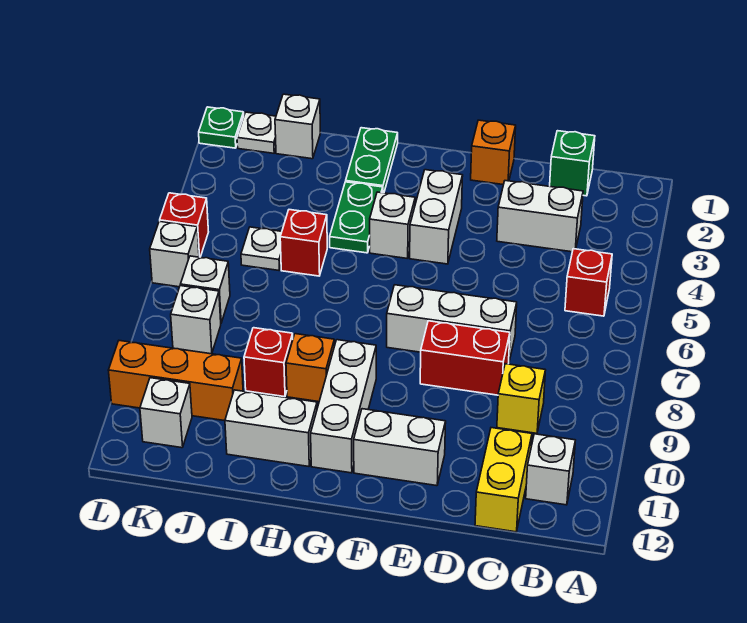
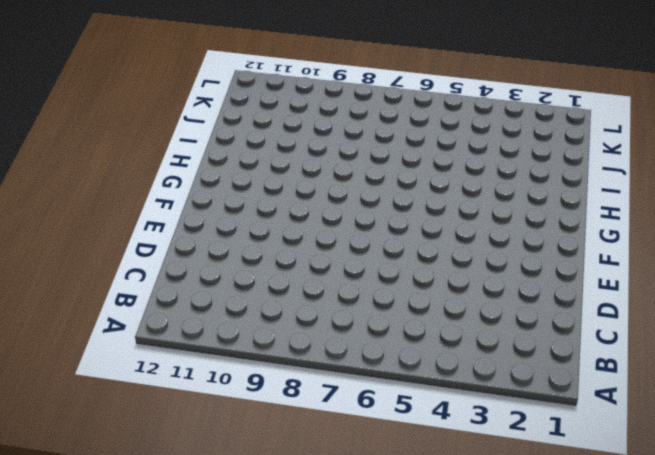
none -> red brick B5 level 1
none -> white brick B11 level 1
none -> green brick C1 level 1

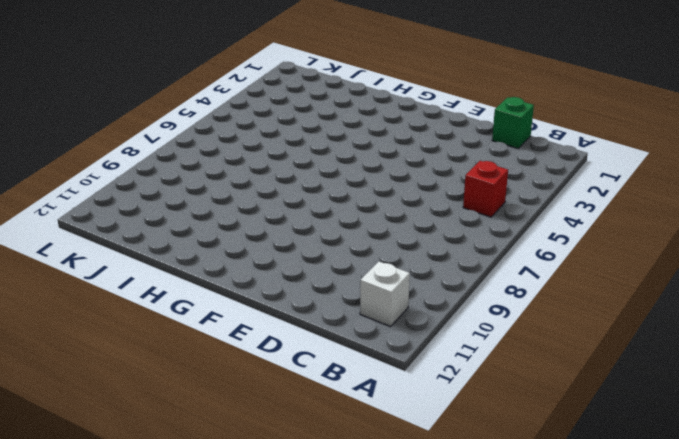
none -> white brick C3:D3 level 1
none -> yellow brick C9 level 1
none -> yellow brick C11:C12 level 1

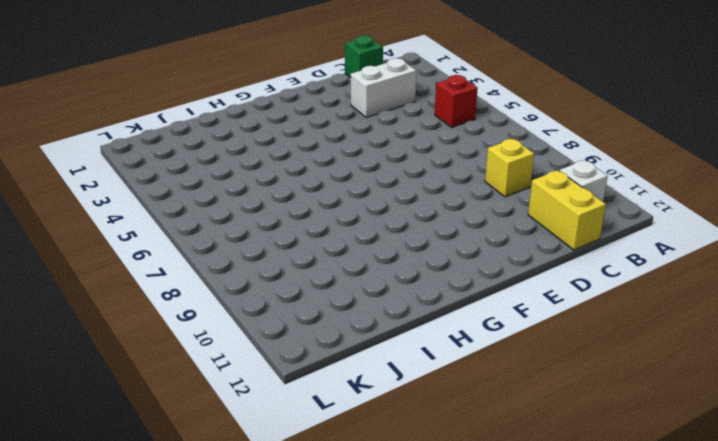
none -> white brick D7:F7 level 1
none -> red brick D8:E8 level 1
none -> orange brick E1 level 1

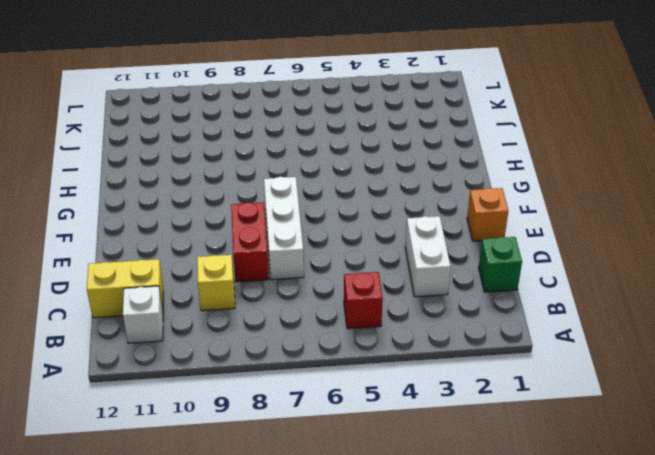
none -> white brick E11:F11 level 1
none -> white brick F3:F4 level 1
none -> white brick G4 level 1

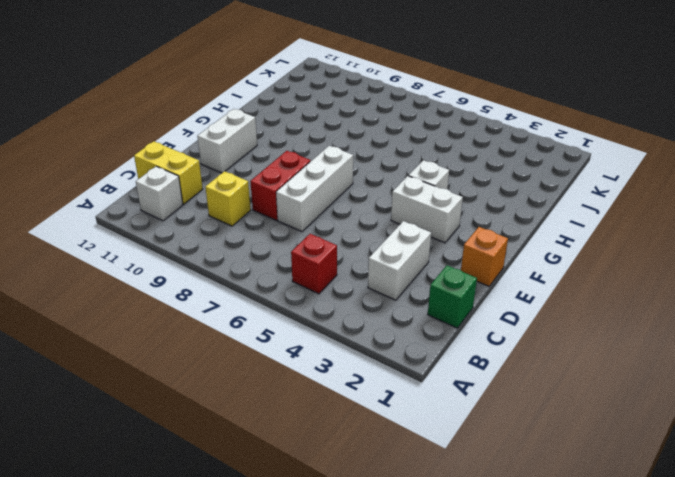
none -> white brick G9:G11 level 1
none -> green plate H1:H2 level 1
none -> green plate H3:H4 level 1

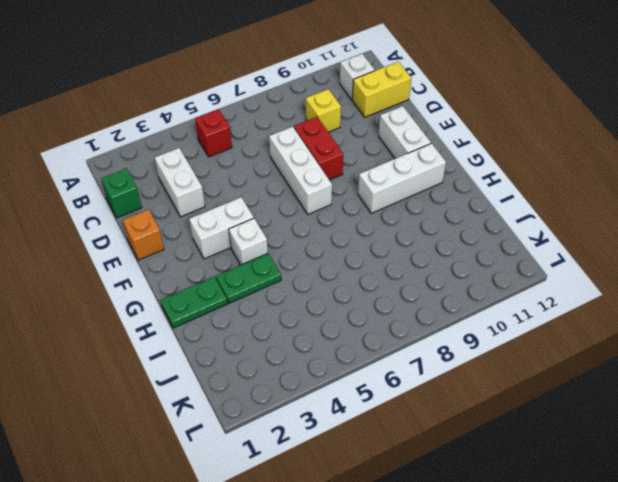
none -> orange brick H9 level 1
none -> white brick H11:I11 level 1
none -> red brick I5 level 1

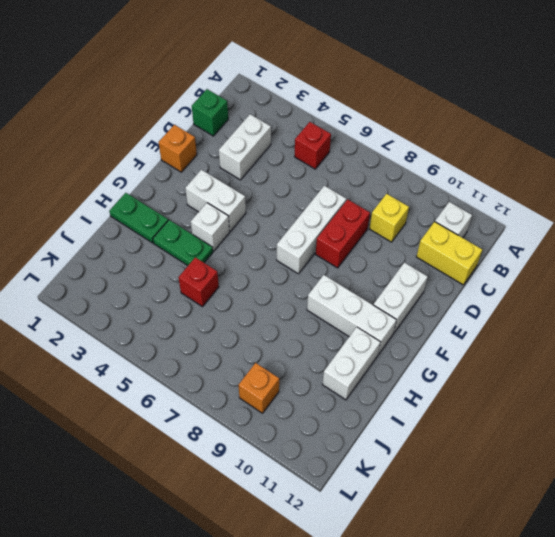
orange brick K9 level 1 -> orange brick H9 level 1
none -> red brick I9 level 1
none -> white brick J1 level 1
none -> white plate J5 level 1

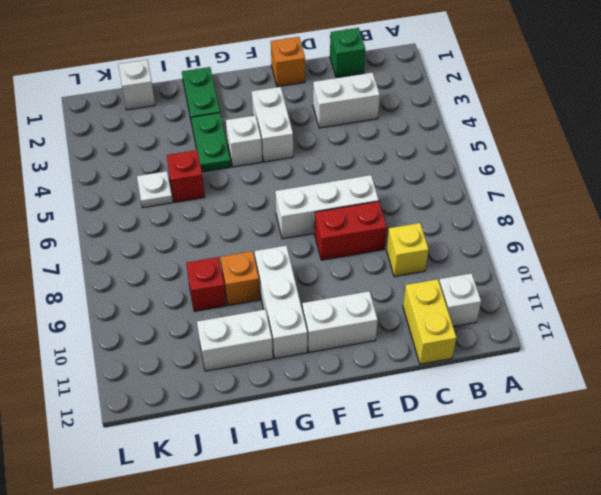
none -> red brick B5 level 1
none -> orange brick J10:L10 level 1
none -> white plate K1 level 1

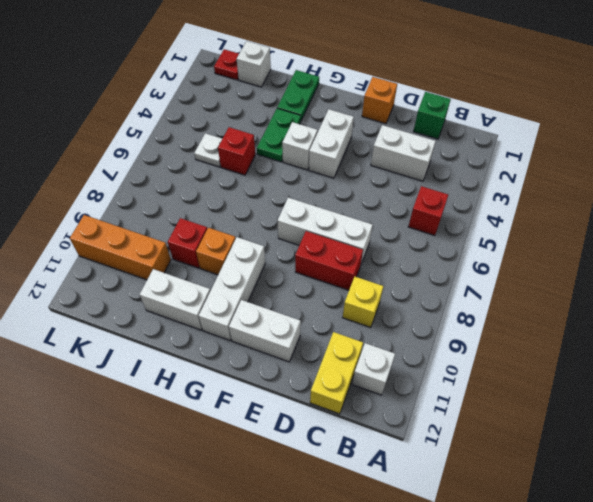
red plate K1 level 1 -> white plate K1 level 1
none -> white brick K7 level 1
none -> white brick K8 level 1
none -> white brick K11 level 1

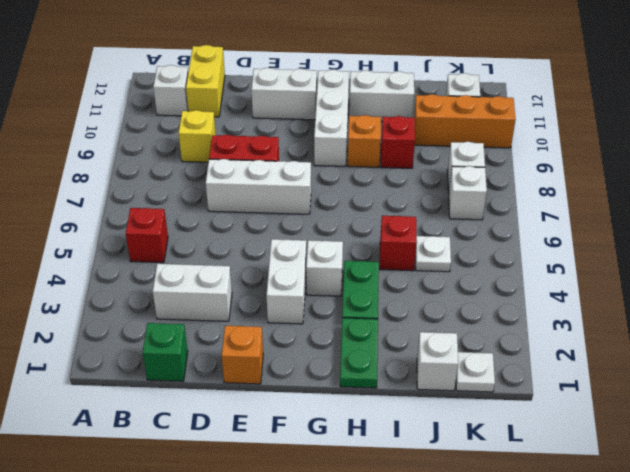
none -> green plate L1 level 1
none -> red brick L5 level 1
none -> white brick L6 level 1

